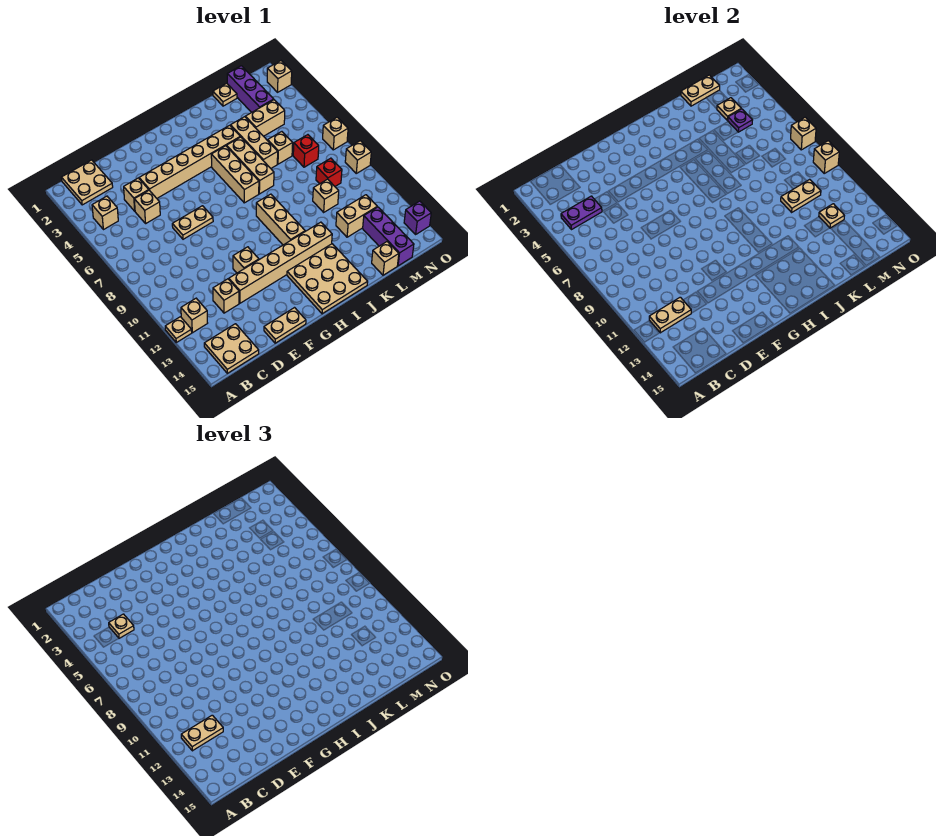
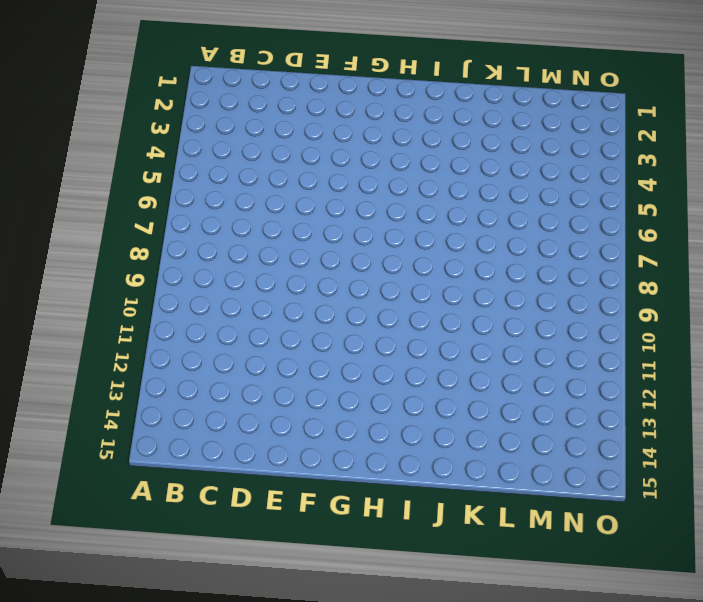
none -> tan plate A12 level 1
none -> tan plate B1:C2 level 1
none -> tan brick B4 level 1
none -> tan brick B12 level 1

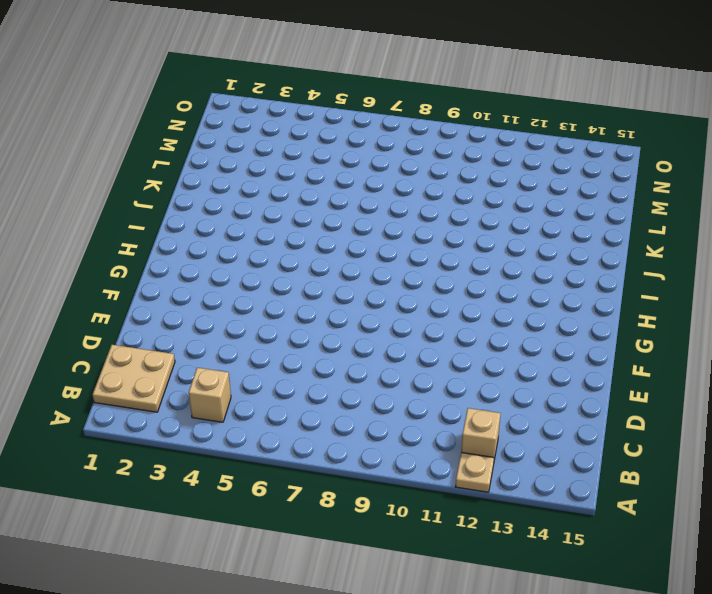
none -> tan plate B14:C15 level 1
none -> tan brick D4 level 1
none -> tan brick D5 level 1
none -> tan brick D12 level 1

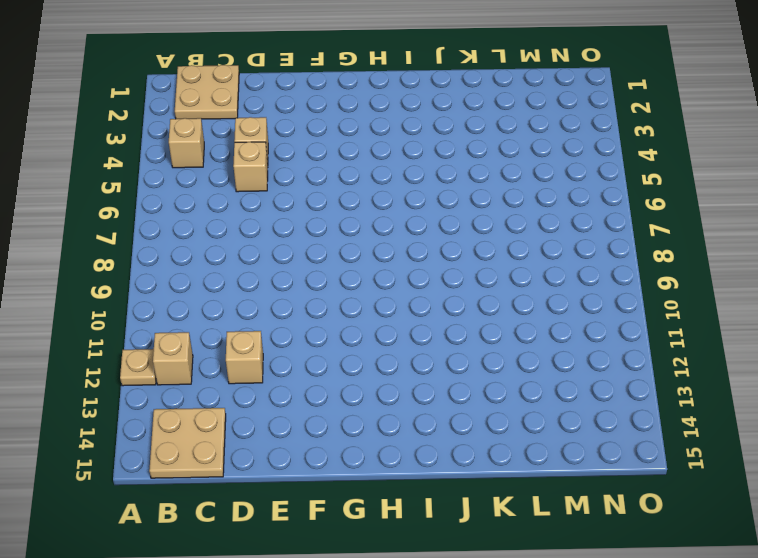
none -> tan brick E4:J4 level 1
none -> tan plate E7:F7 level 1
none -> tan brick E12:J12 level 1
none -> tan plate E15:F15 level 1

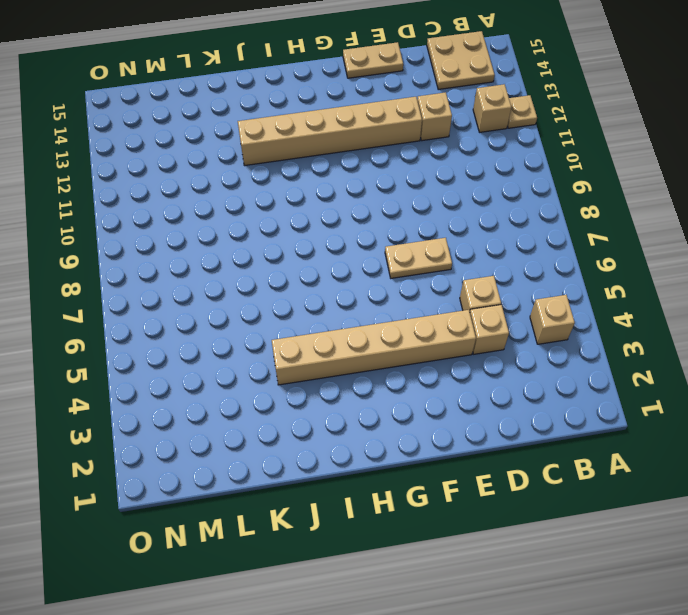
none -> tan plate B1:C2 level 1
none -> tan brick F11 level 1
none -> tan plate H13:J15 level 1
none -> tan brick I5:I7 level 1

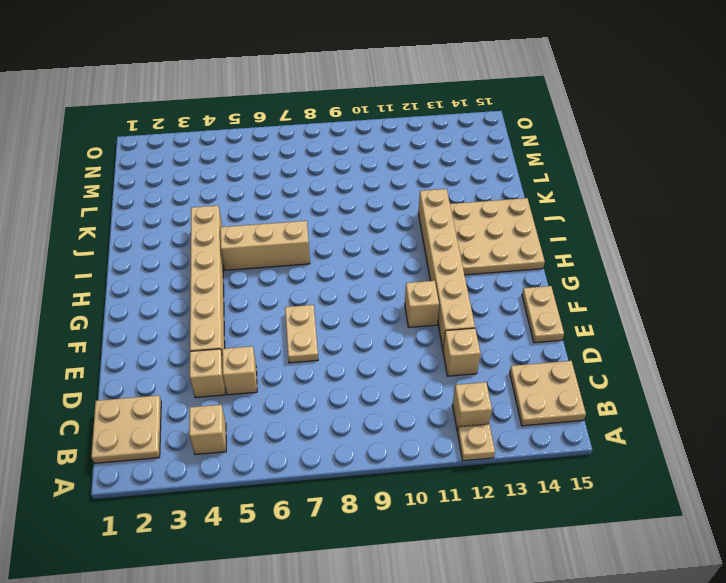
none -> tan brick I9:I11 level 1
none -> tan brick J5:J7 level 1
none -> tan brick K4:K6 level 1
none -> tan plate L1 level 1

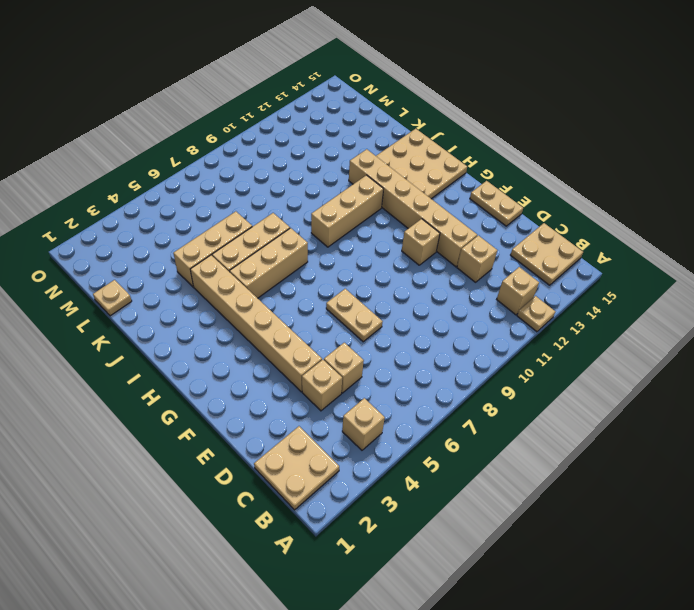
none -> tan brick L4:M4 level 1
none -> tan brick L6 level 1
none -> tan brick L10 level 1
none -> tan brick L12:M12 level 1

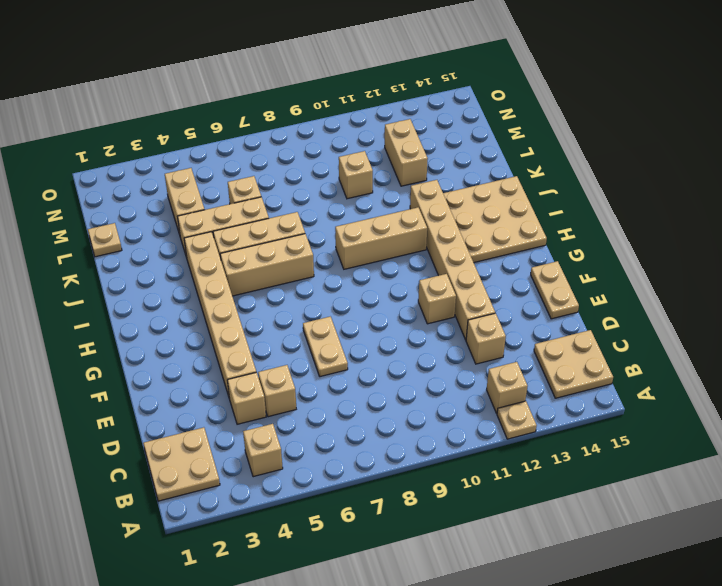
none -> tan brick L15 level 1
none -> purple brick M1:M3 level 1
none -> red brick M7 level 1
none -> red brick M9 level 1

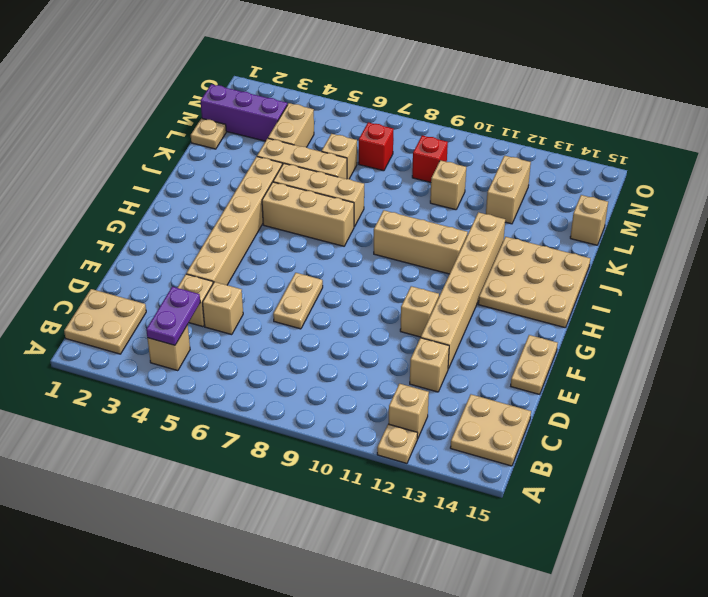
none -> purple brick M13:M15 level 1
none -> tan brick O2 level 1
none -> tan brick O7 level 1
none -> tan brick O9 level 1

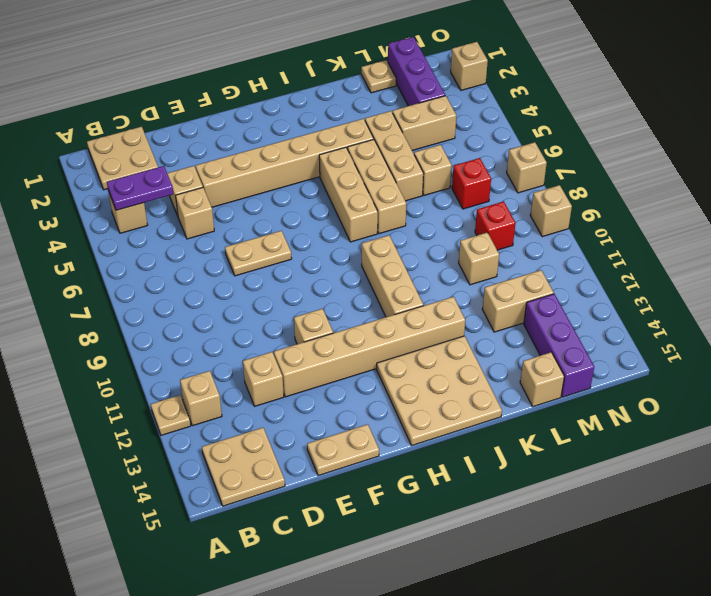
none -> purple brick O14 level 1
none -> tan plate B12:C12 level 2
none -> tan plate L1:M1 level 2
none -> tan plate L10:M10 level 2

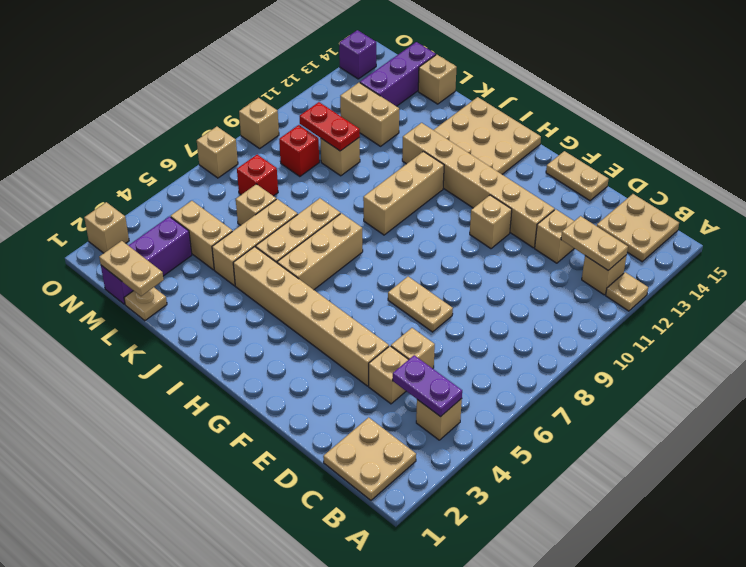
red plate L10:M10 level 2 -> tan plate L10:M10 level 2
none -> tan plate M3 level 2
none -> purple plate M4 level 2
none -> tan plate M12 level 2
none -> tan brick O7 level 2

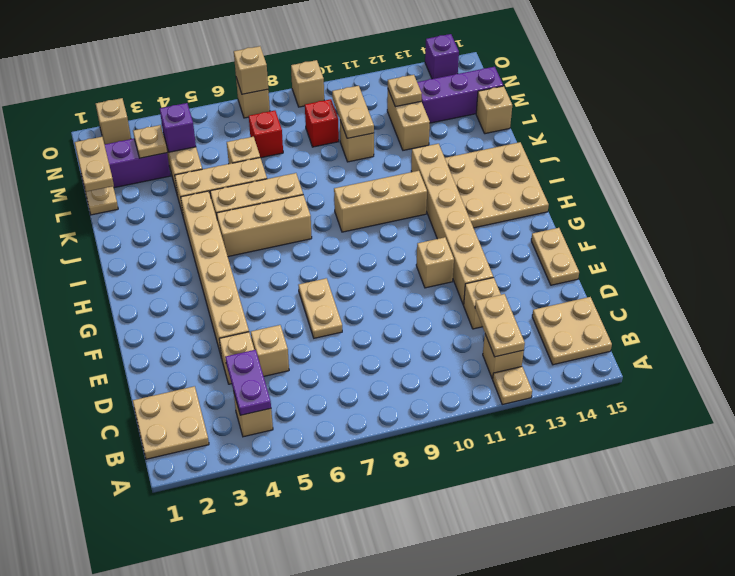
purple brick M4 level 2 -> purple plate M4 level 2
none -> tan brick O9 level 2
none -> tan plate B12:C12 level 3
none -> tan plate C4 level 3

